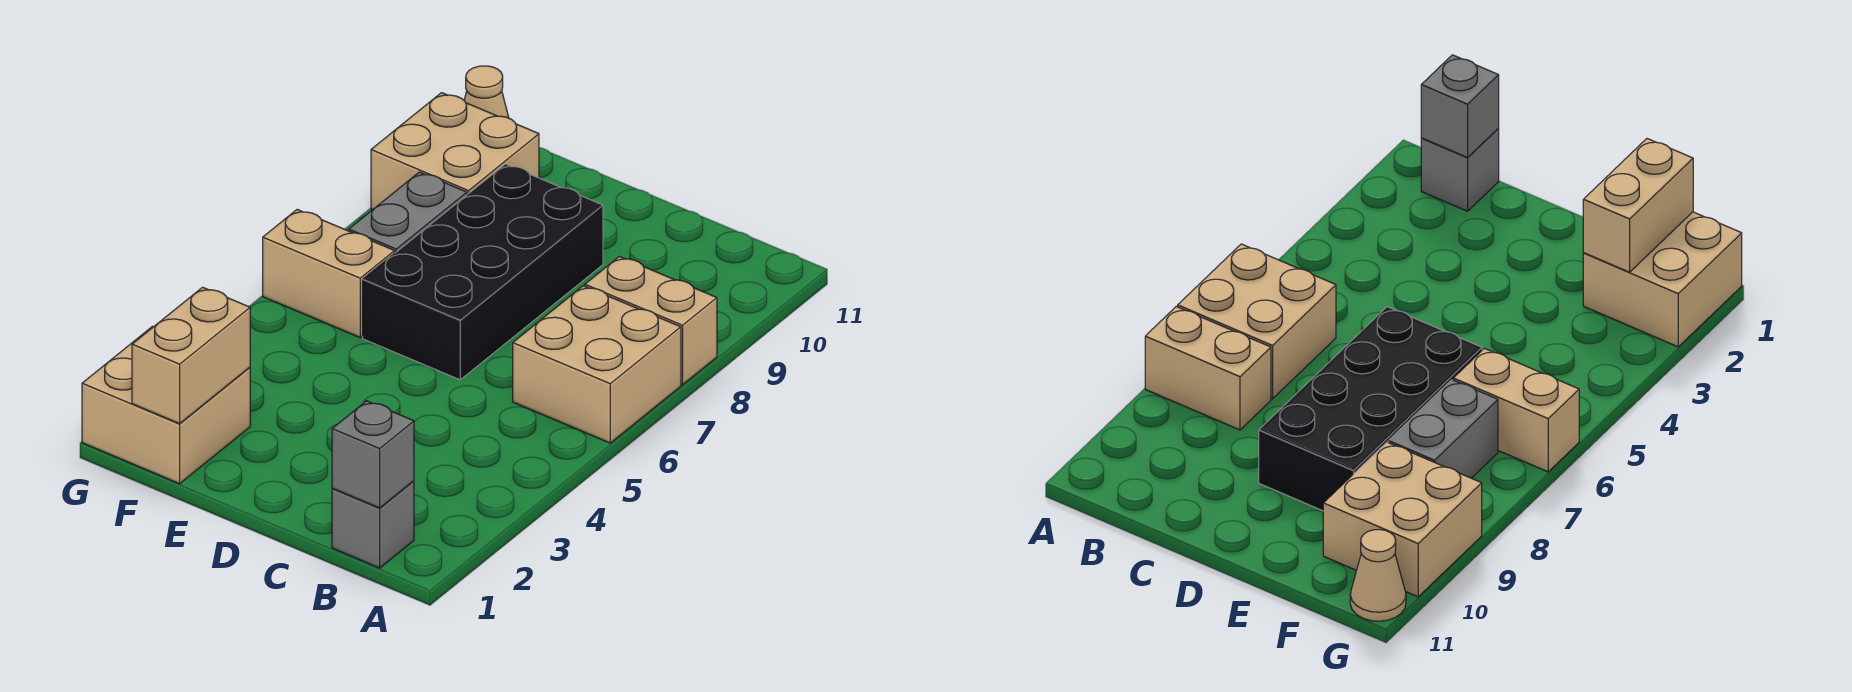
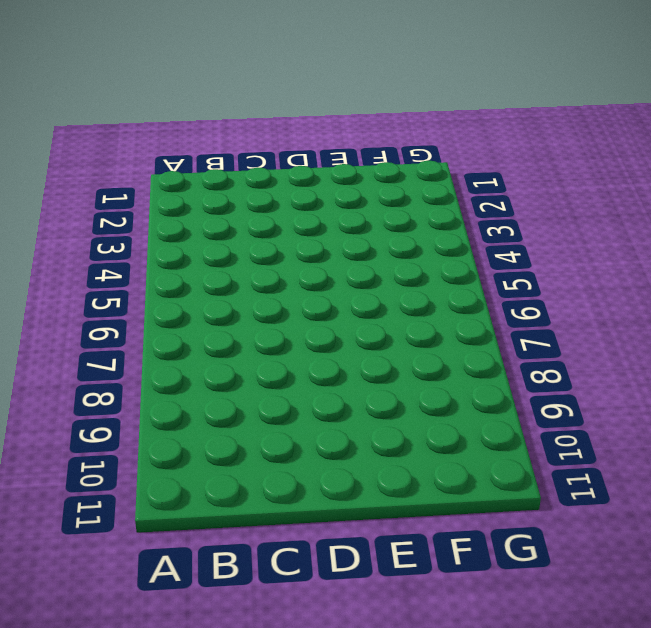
none -> tan brick A6:B7 level 1
none -> tan brick A8:B8 level 1

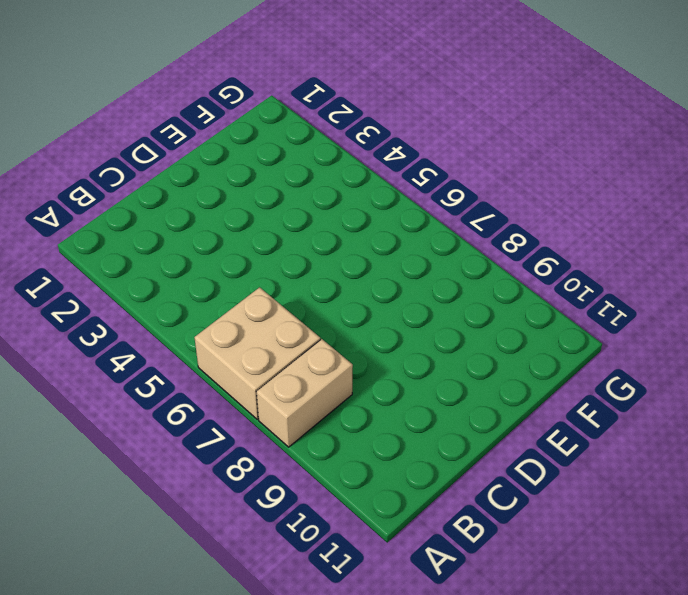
none -> grey brick B1 level 1
none -> black brick D6:E9 level 1

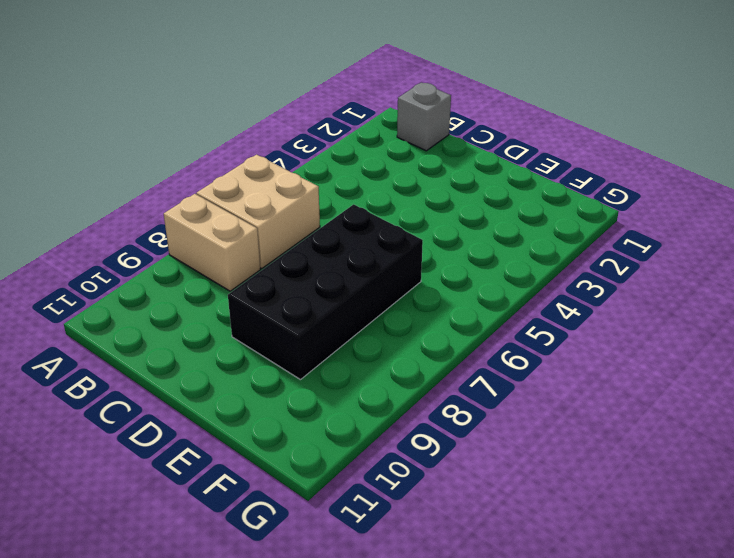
none -> tan brick F1:G2 level 1
none -> tan brick F6:G6 level 1

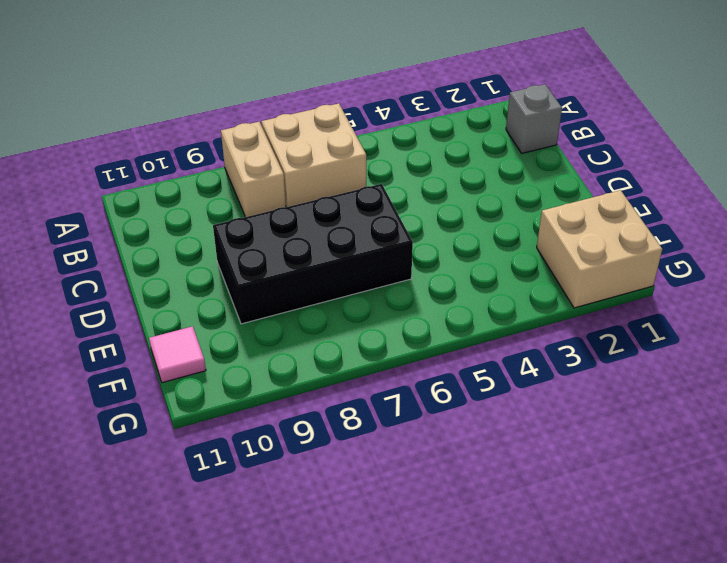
pink tile F11 level 1 -> none
none -> tan brick F6:G6 level 1
none -> grey brick F7:F8 level 1

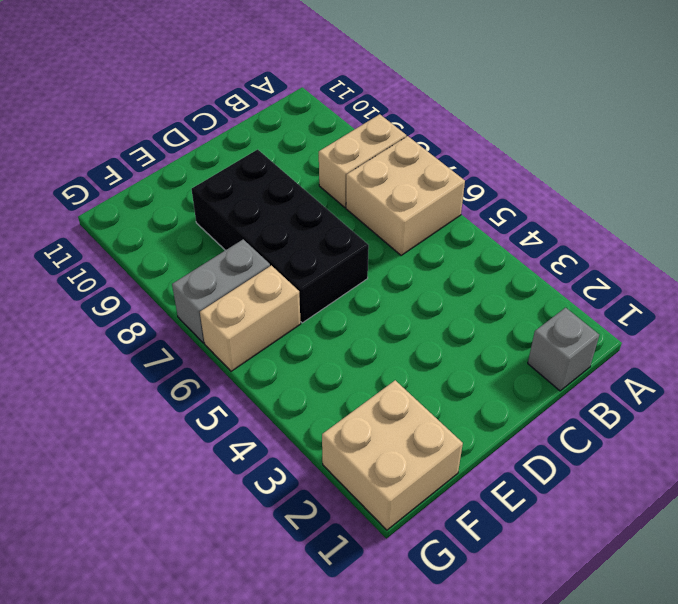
grey brick F7:G7 level 1 -> grey brick F7:F8 level 1
none -> tan brick F9:G10 level 1
none -> tan cone G11 level 1

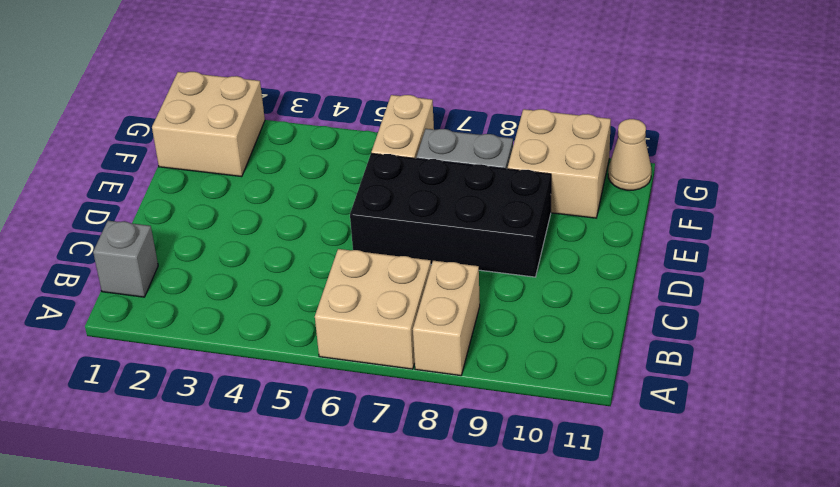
none -> grey brick B1 level 2
none -> tan brick F1:F2 level 2

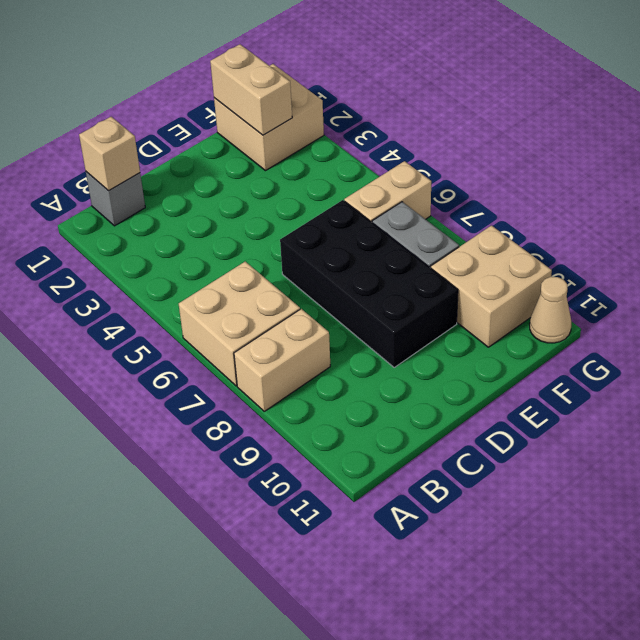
tan brick B1 level 2 -> grey brick B1 level 2

